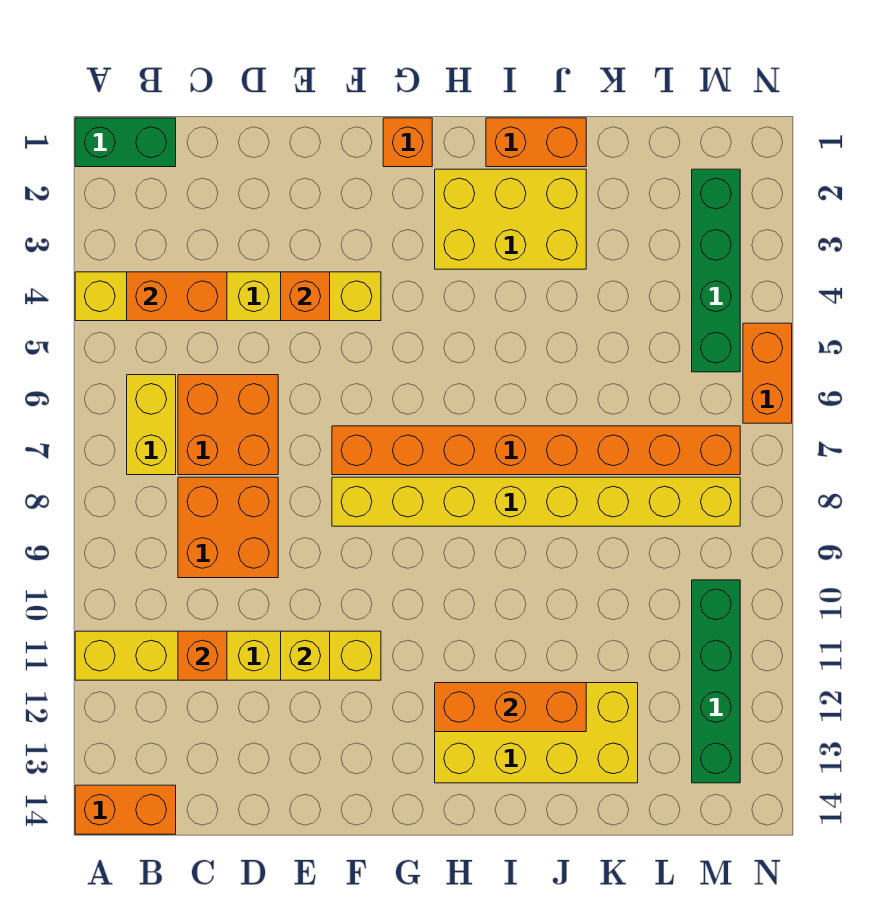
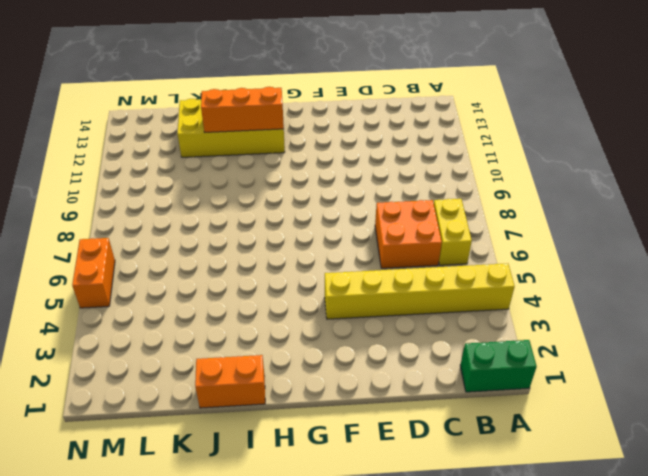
none -> yellow brick A11:F11 level 1
none -> orange brick A14:B14 level 1
none -> orange brick C8:D9 level 1

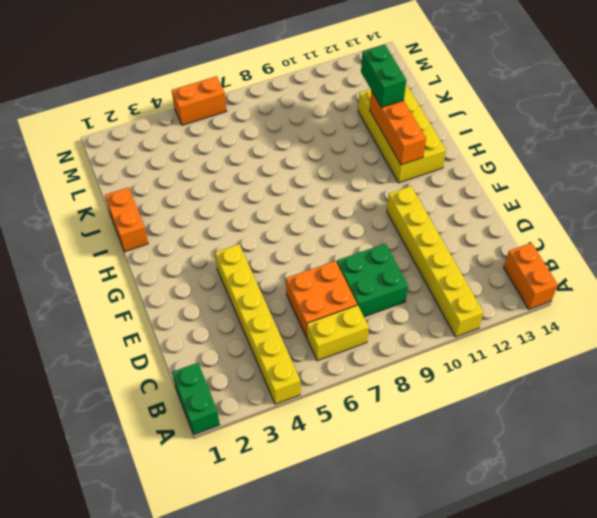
green brick C8:D9 level 1 -> orange brick C8:D9 level 1
green brick J12:K12 level 3 -> none
none -> orange brick F7:M7 level 1
none -> yellow brick F8:M8 level 1
none -> orange brick G1 level 1

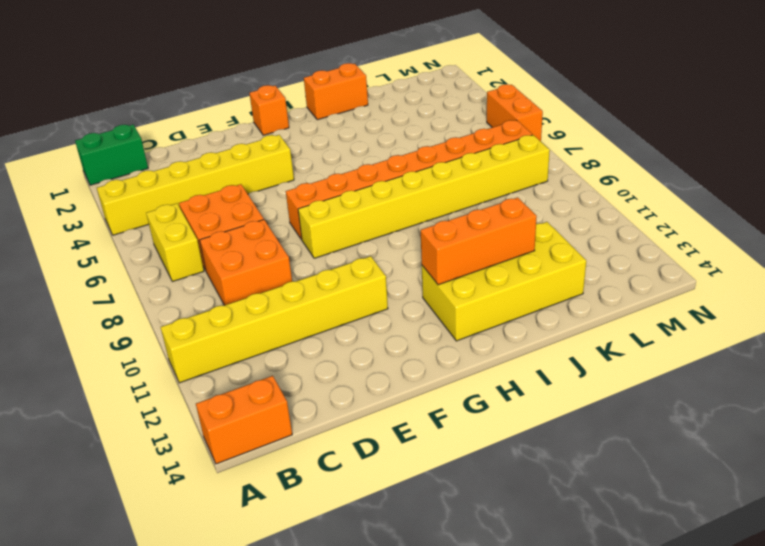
none -> yellow brick H2:J3 level 1
none -> green brick M2:M5 level 1
none -> green brick M10:M13 level 1

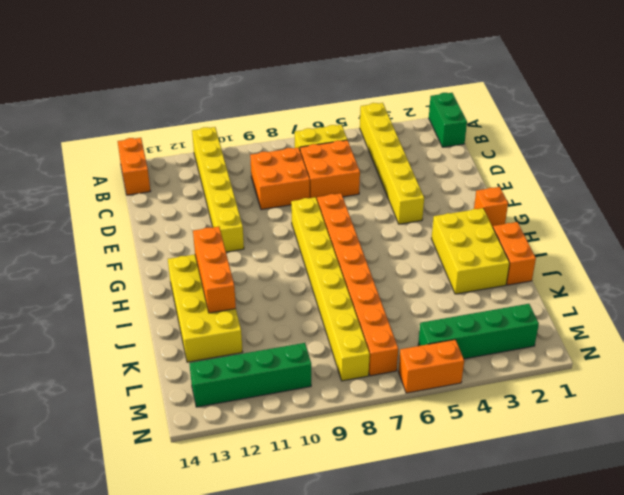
none -> orange brick B4:C4 level 2
none -> orange brick C11 level 2
none -> orange brick E4 level 2

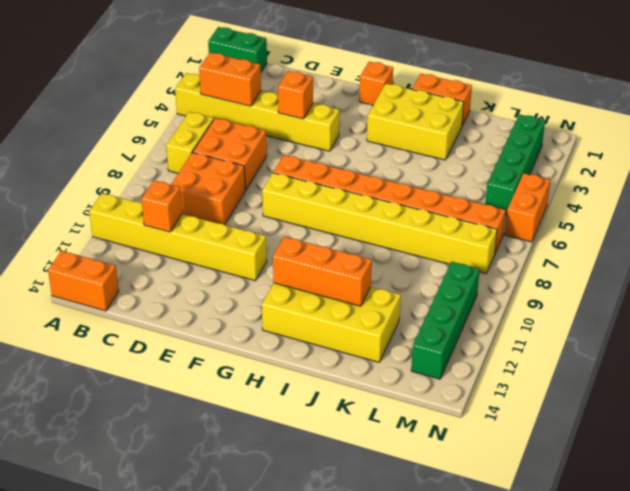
none -> yellow brick E11 level 2

